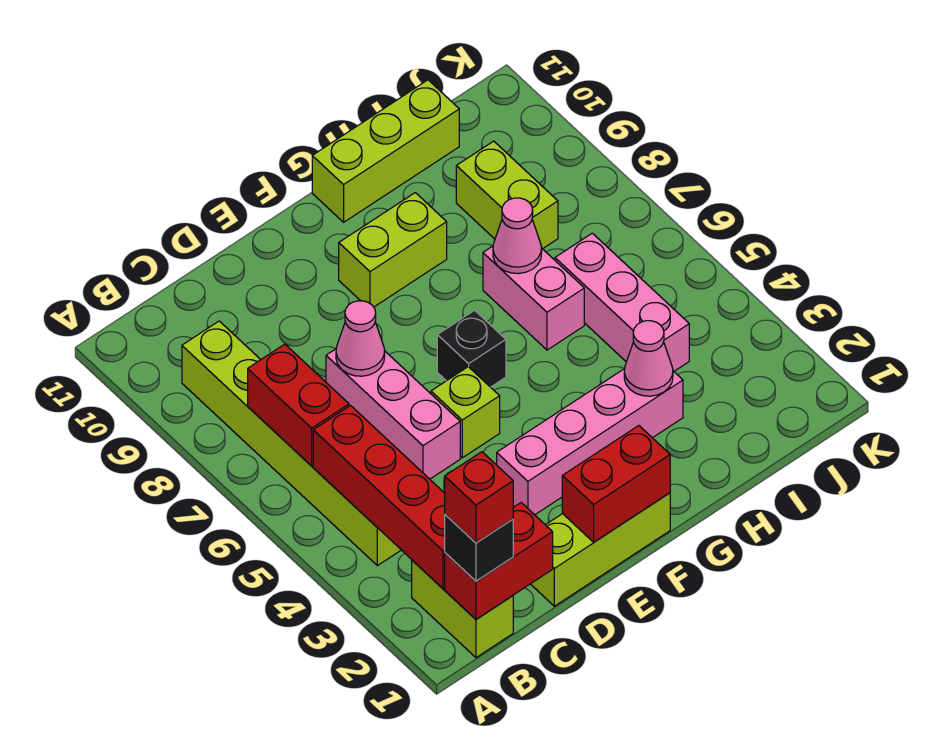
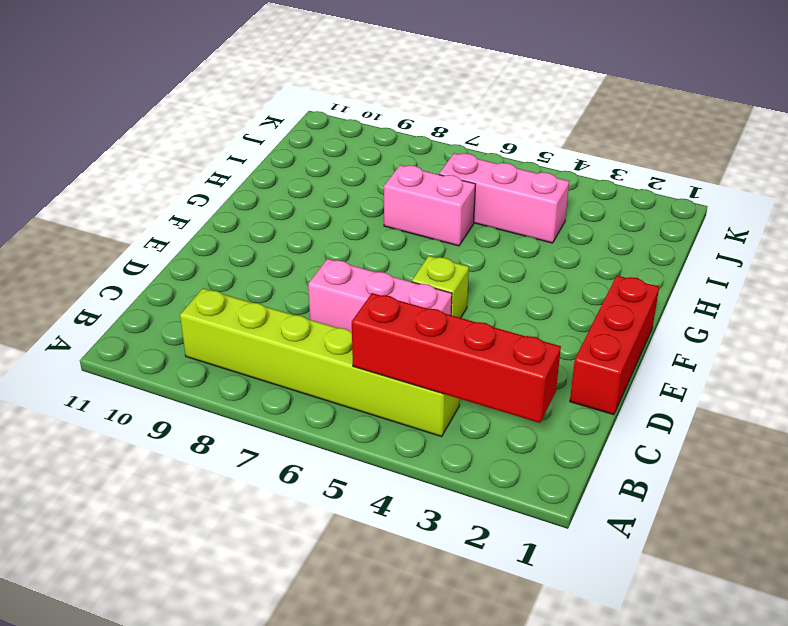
red brick D1:F1 level 1 -> lime brick D1:F1 level 1
none -> lime brick B1:B2 level 1
none -> pink brick E3:H3 level 1
none -> black brick F6 level 1

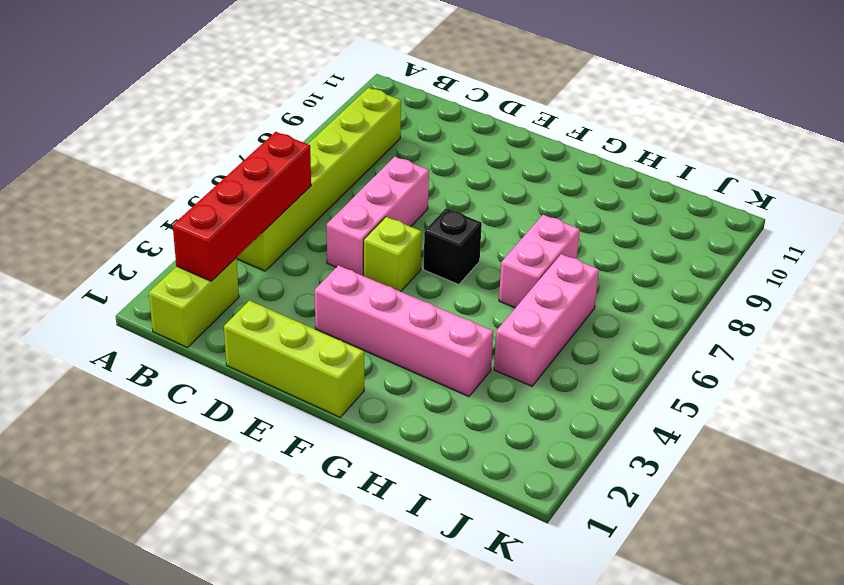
none -> lime brick F9:G9 level 1
none -> lime brick G11:I11 level 1
none -> lime brick I8:I9 level 1

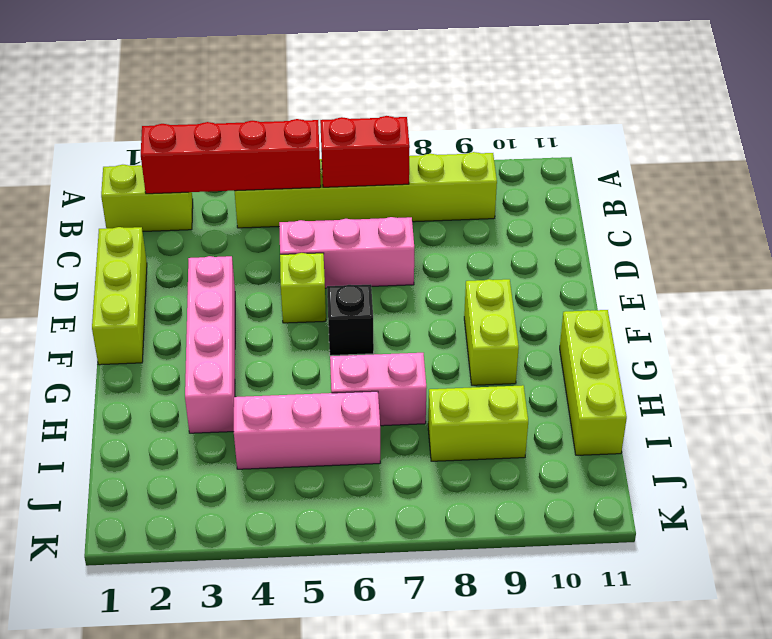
none -> red brick B1:C1 level 2
none -> pink cone D7 level 2
none -> red brick E1:F1 level 2

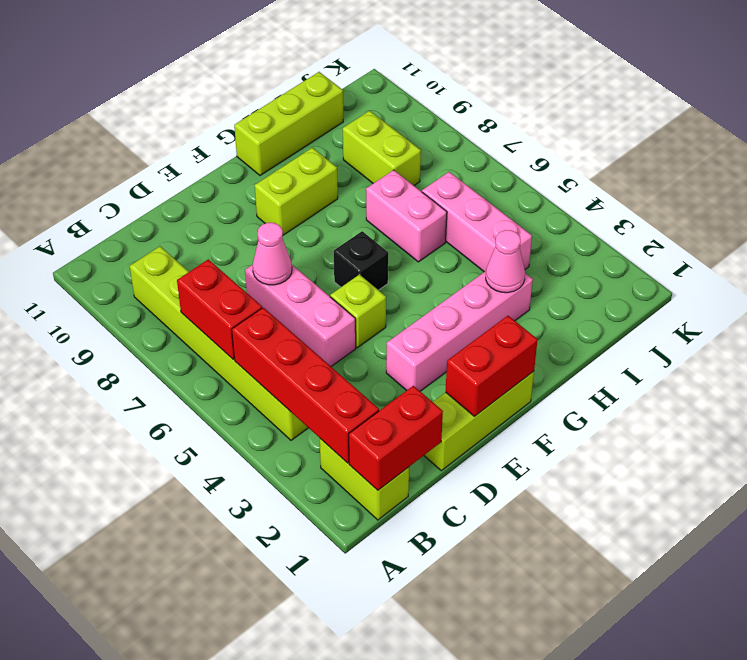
none -> pink cone H7 level 2
none -> black brick B1 level 3
none -> red brick B1 level 4

